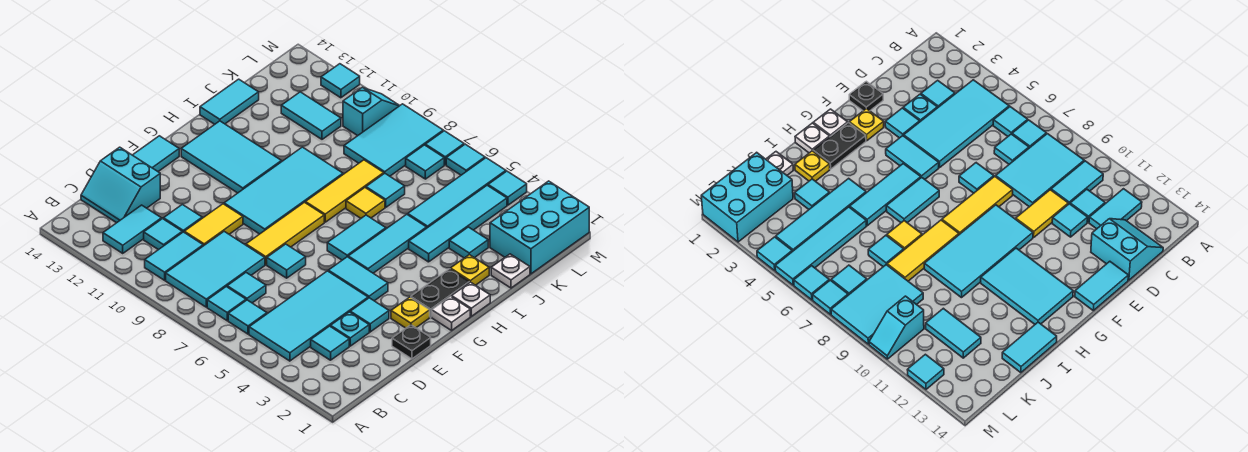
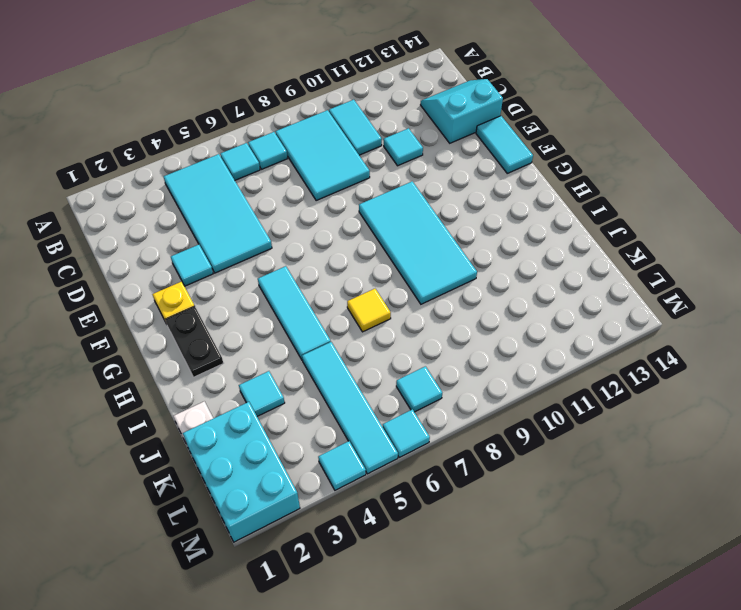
none -> cyan tile B12:C12 level 1
none -> cyan tile C3 level 1
none -> cyan tile C7 level 1
none -> cyan tile C11 level 1

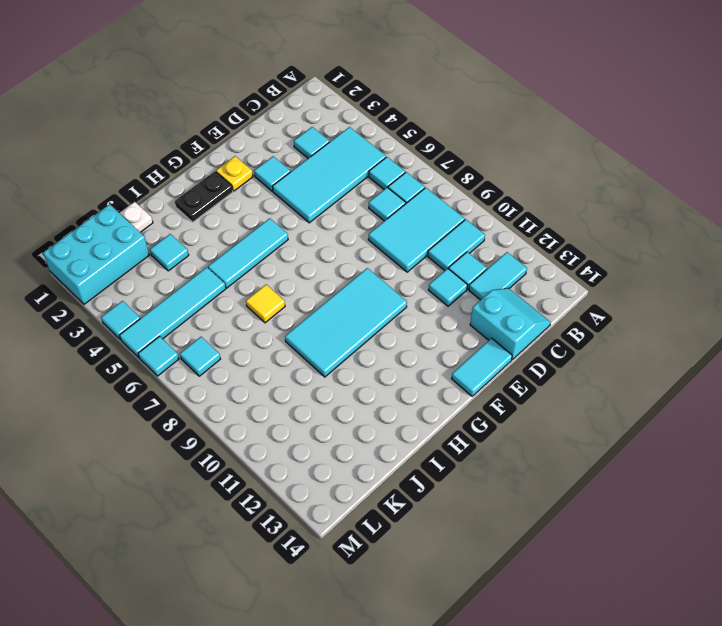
none -> cyan plate D3 level 1
none -> yellow tile D10:E10 level 1
none -> black plate E1 level 1
none -> cyan tile E7 level 1

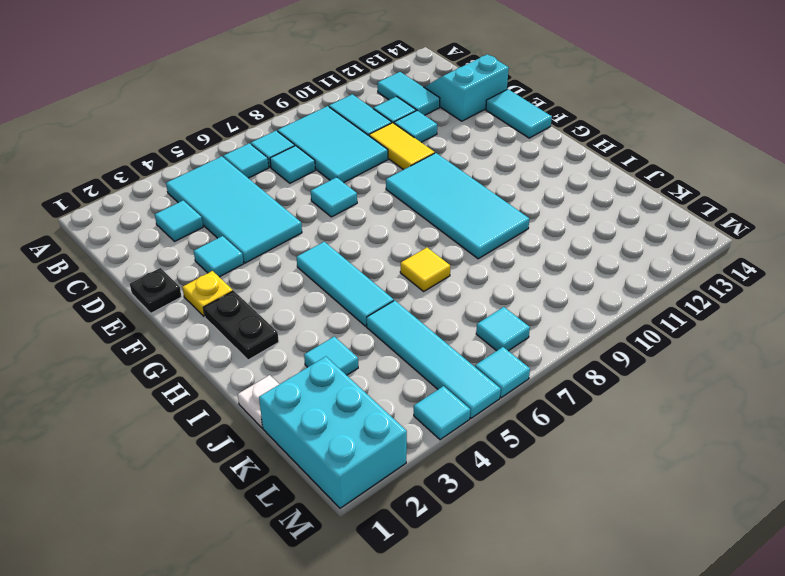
none -> cyan plate D3 level 1
none -> yellow tile E8:G8 level 1
none -> cyan tile F4:F5 level 1
none -> white plate G1 level 1

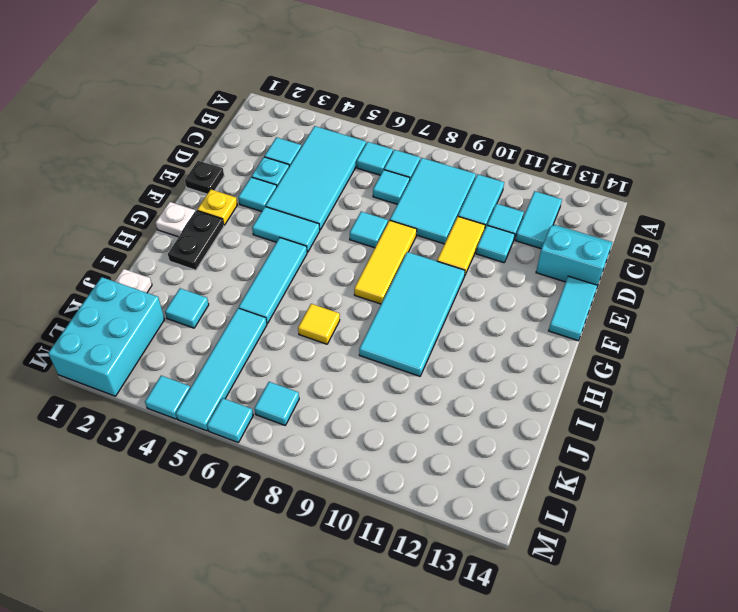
none -> cyan tile G6:H6 level 1
none -> cyan tile G11:H13 level 1
none -> white plate H1 level 1
none -> yellow tile H8:J8 level 1

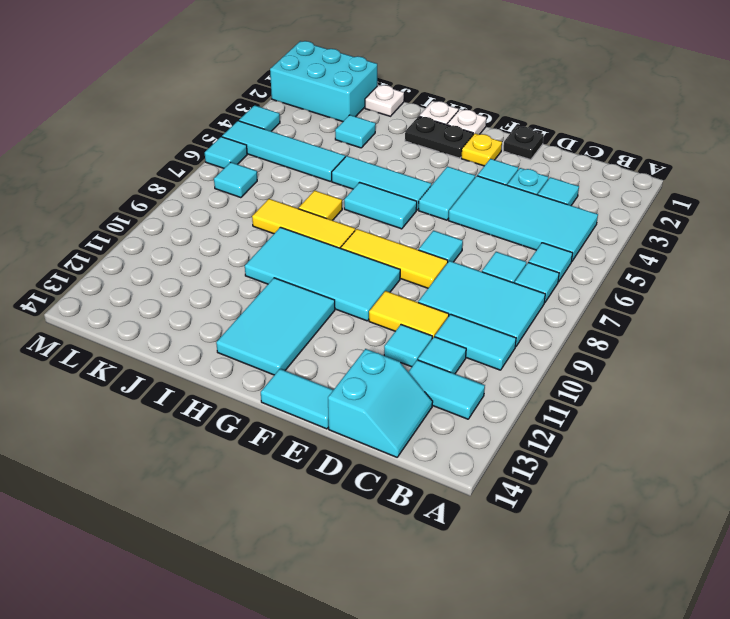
none -> yellow plate I2 level 1
none -> cyan tile I4:L4 level 1
none -> cyan tile I14:J14 level 1
none -> cyan tile J7 level 1

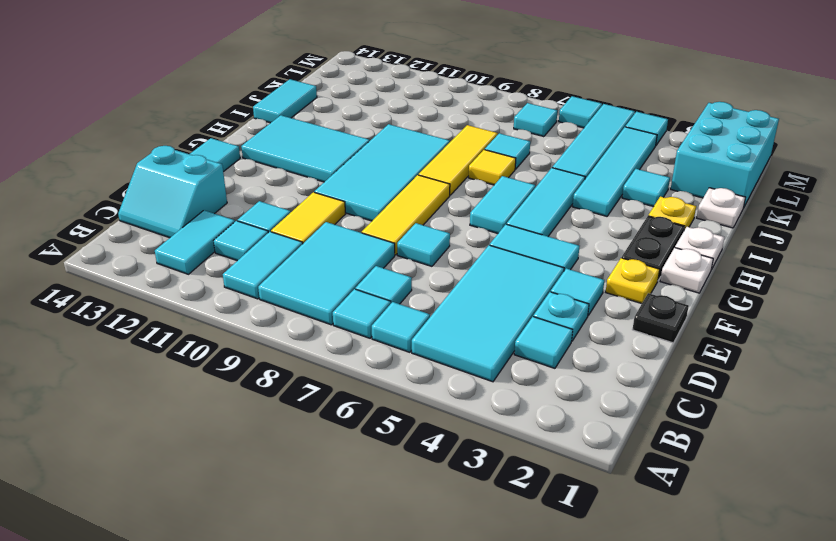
none -> cyan tile K8:M9 level 1
none -> cyan tile K11:K12 level 1
none -> cyan slope L10:M10 level 1 top L
none -> cyan tile M7 level 1

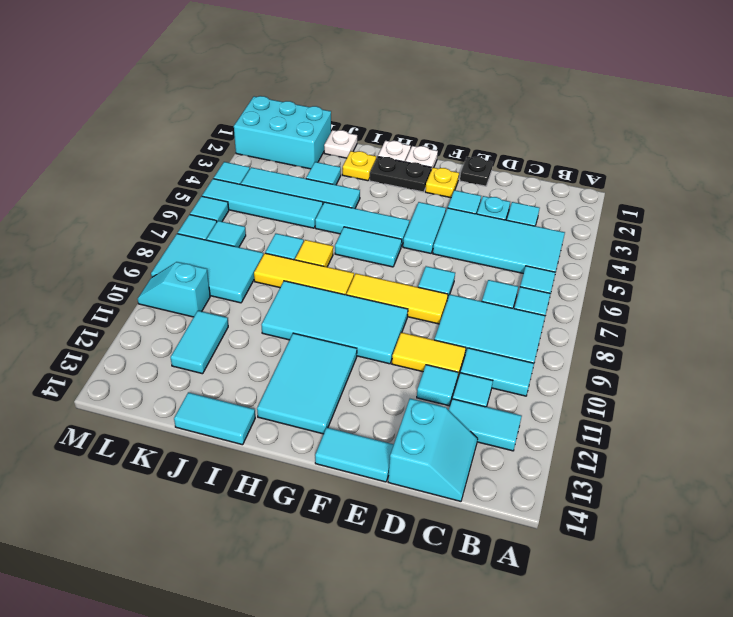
none -> cyan tile M12 level 1

